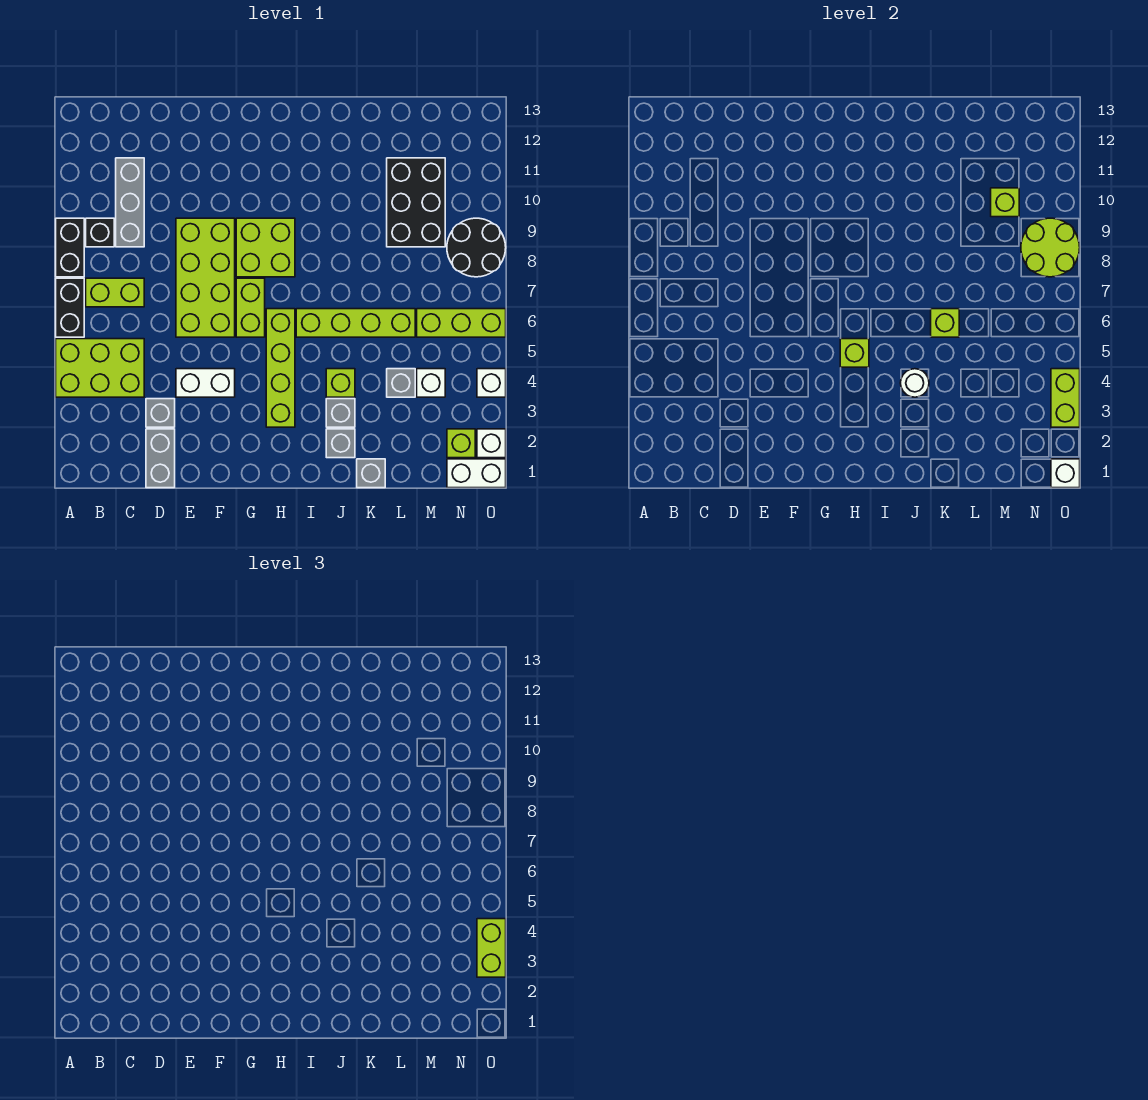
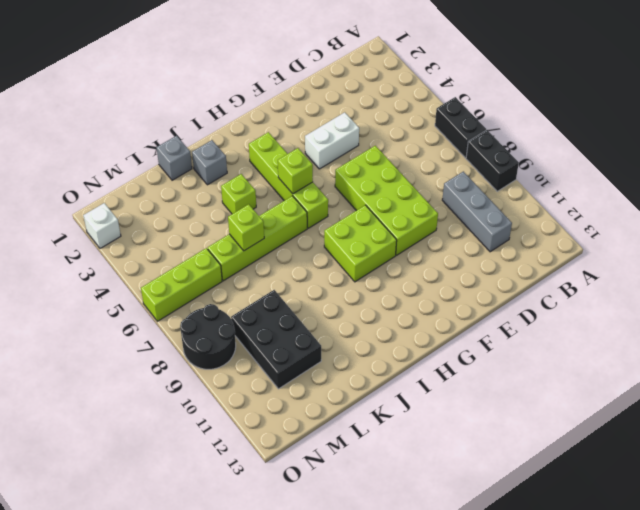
none -> lime brick A4:C5 level 1
none -> lime brick B7:C7 level 1
none -> black brick B9 level 1
none -> grey brick D1:D2 level 1

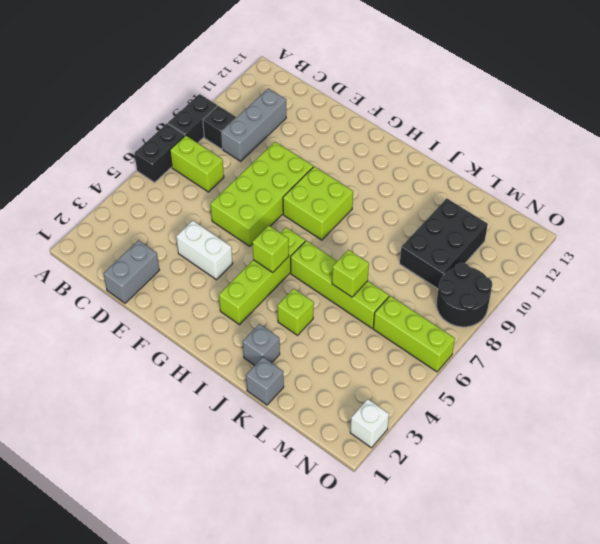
none -> lime brick A4:C5 level 1
none -> grey brick D3 level 1
none -> lime brick G6:G7 level 1
none -> grey brick J3 level 1

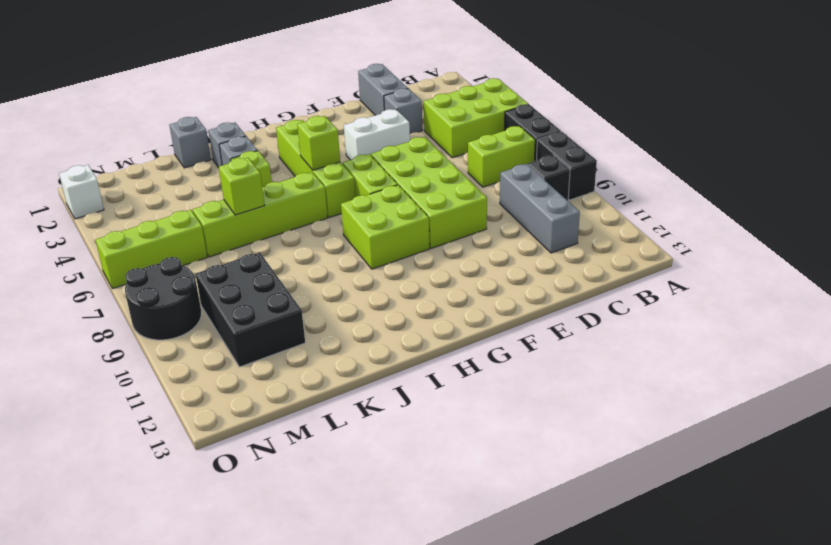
none -> grey brick L4 level 1
none -> white brick M4 level 1
none -> white brick N1:O1 level 1
none -> lime brick N2 level 1

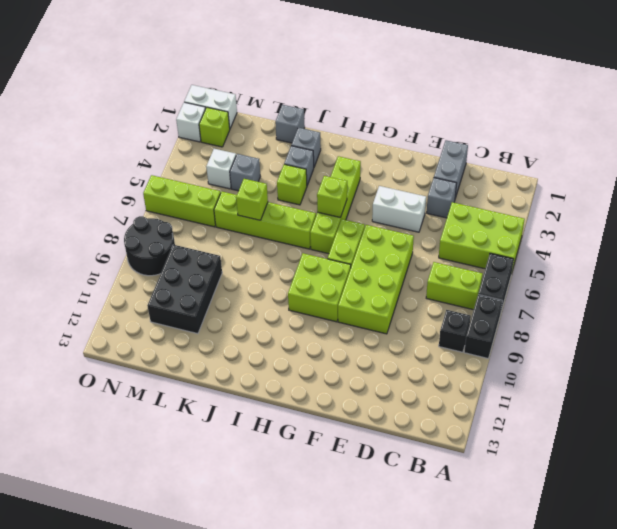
none -> grey brick C9:C11 level 1
none -> white brick O4 level 1
none -> white round brick J4 level 2
none -> lime brick M10 level 2

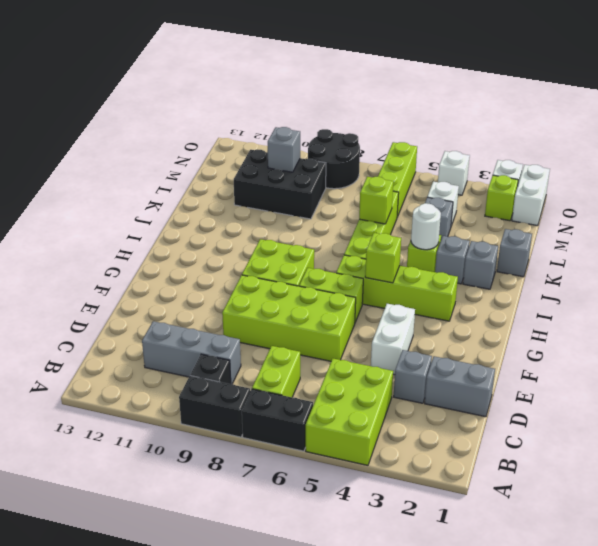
grey brick M10 level 2 -> lime brick M10 level 2
none -> lime round brick N8:O9 level 2
none -> white brick O1 level 2
none -> lime brick O3:O4 level 2
none -> lime brick O3:O4 level 3

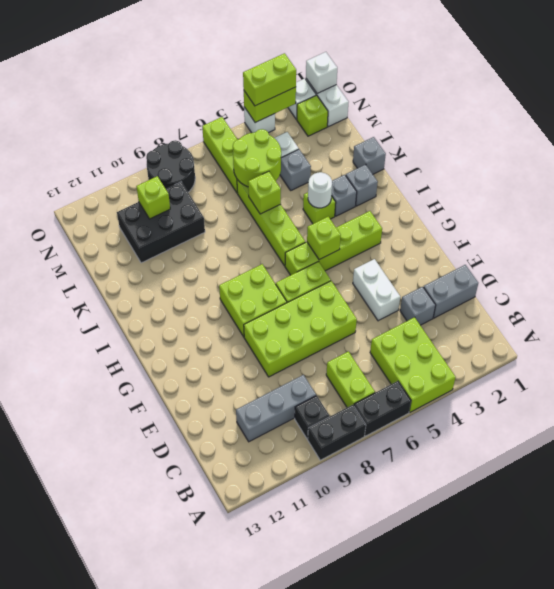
lime round brick L5:M6 level 2 -> lime round brick N8:O9 level 2

